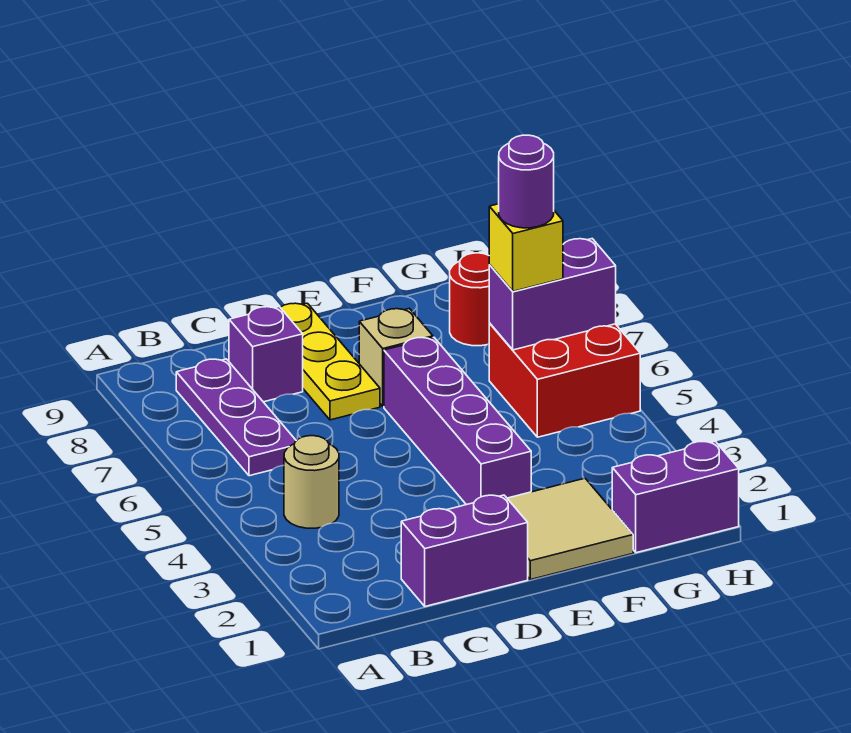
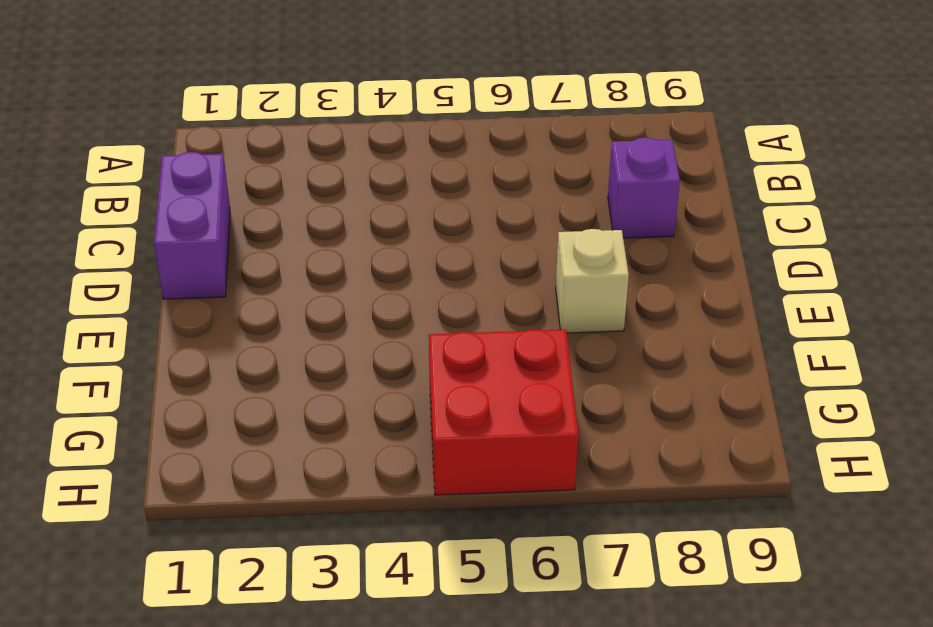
none -> tan round brick B4 level 1
none -> purple plate B6:B8 level 1
none -> yellow plate D7:D9 level 1

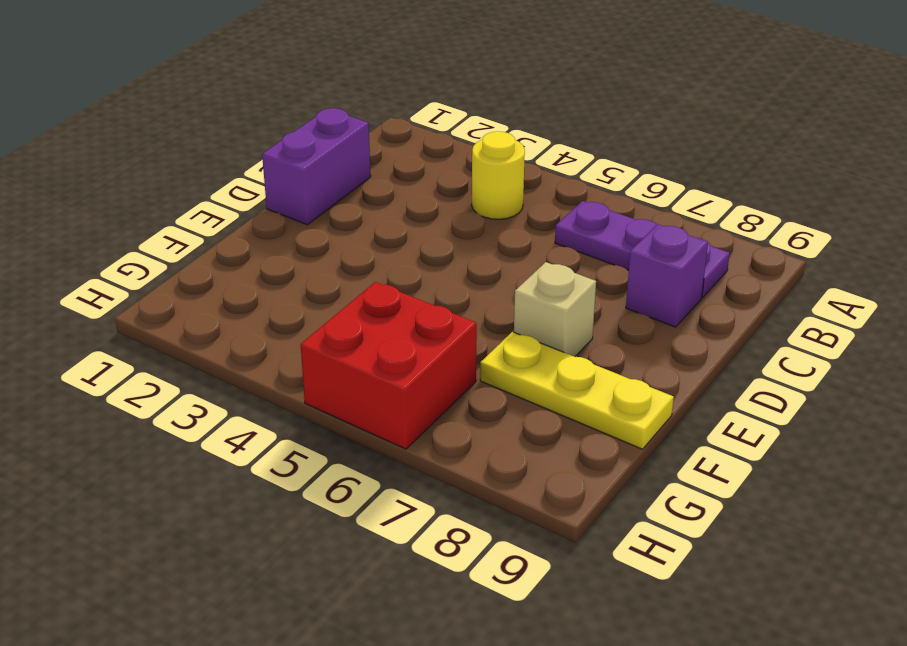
yellow round brick B4 level 1 -> tan round brick B4 level 1
yellow plate F7:F9 level 1 -> yellow plate D7:D9 level 1
none -> tan tile E1:F2 level 1
none -> purple brick E3:E6 level 1
none -> purple brick G1:H1 level 1

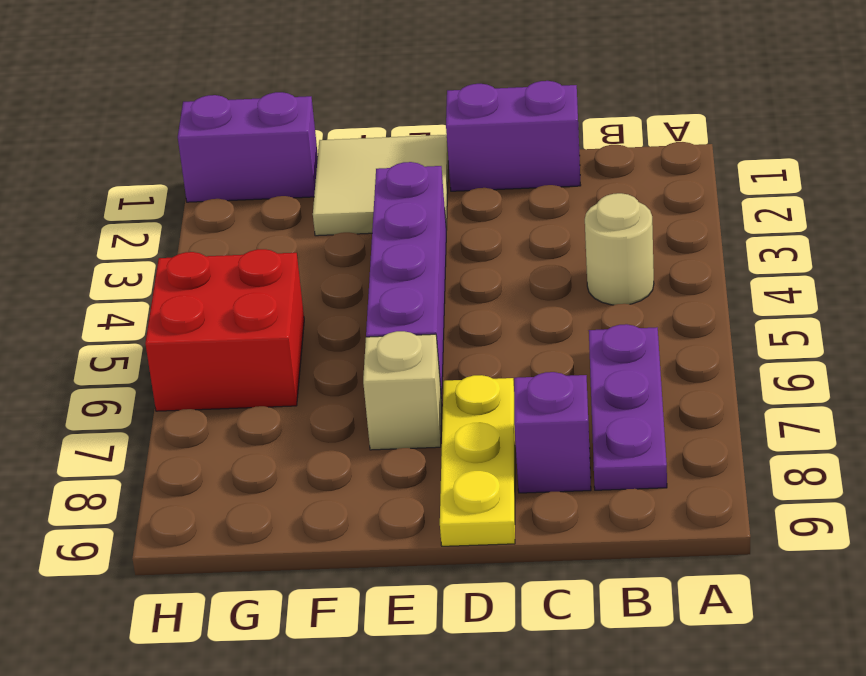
none -> red round brick G8 level 1
none -> purple brick G6:H6 level 2
none -> yellow brick G6 level 3

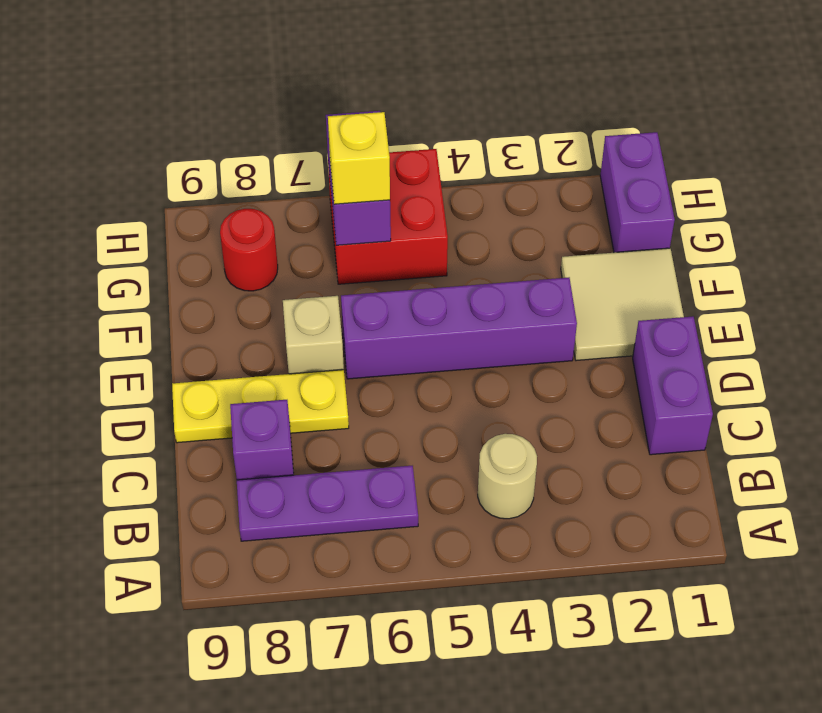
none -> purple round brick G6 level 4

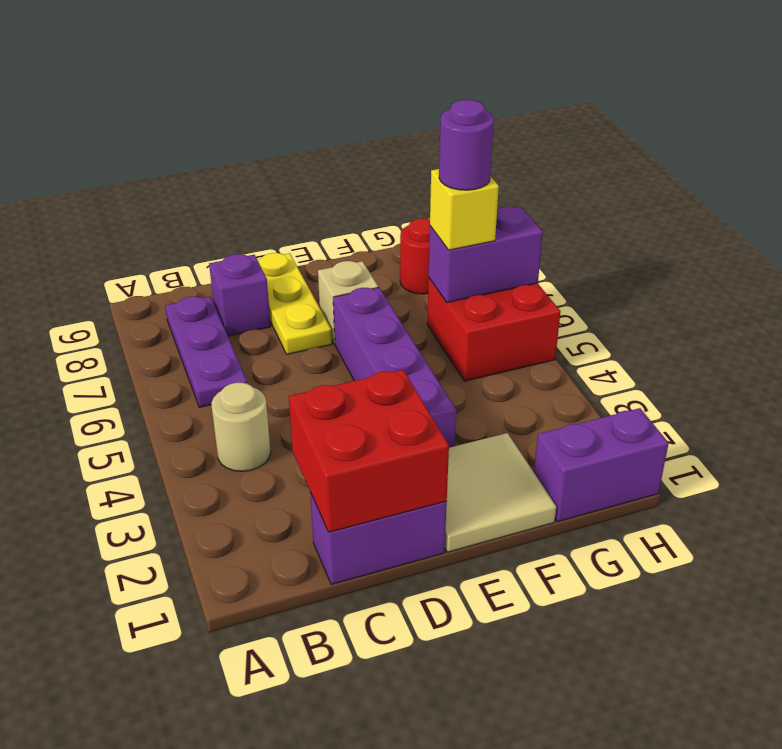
red brick C1:D2 level 2 -> none

